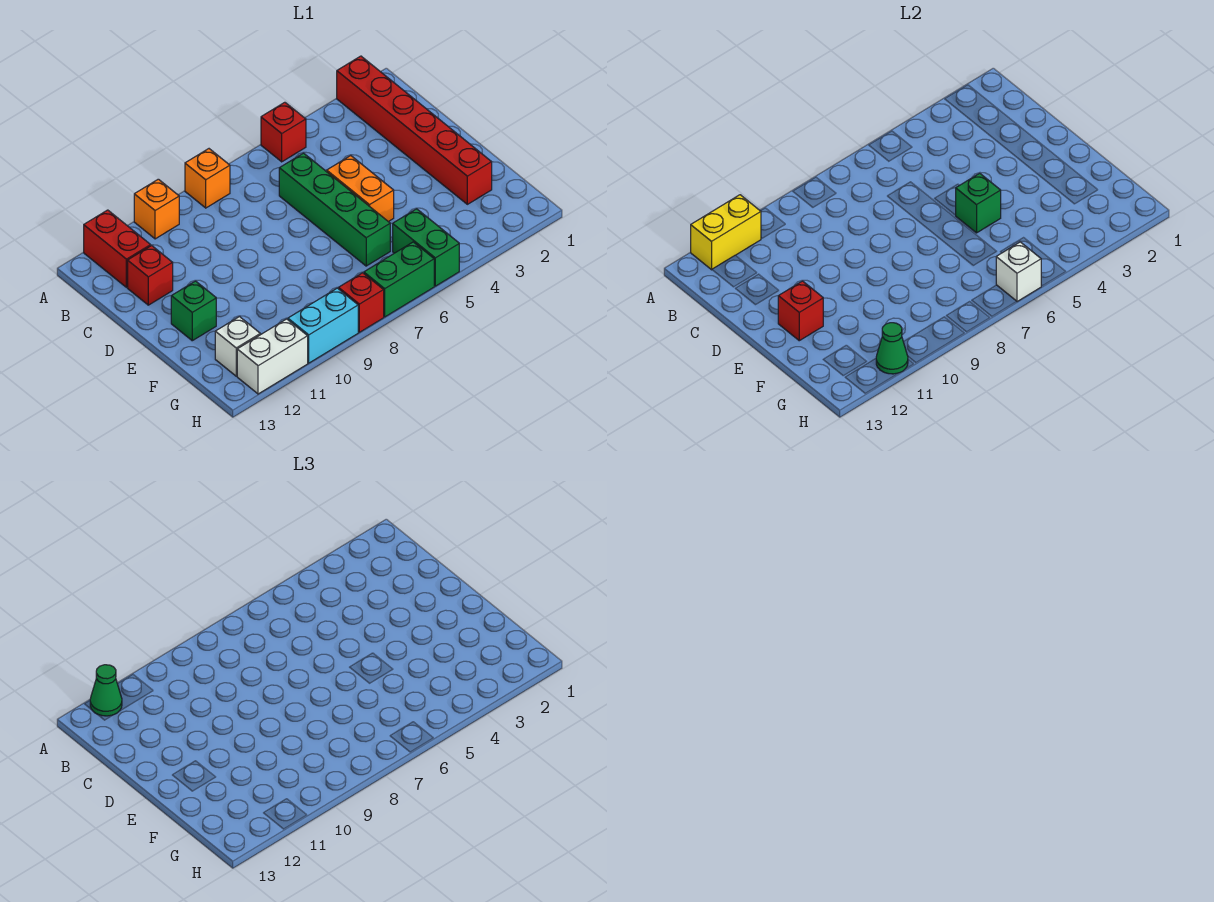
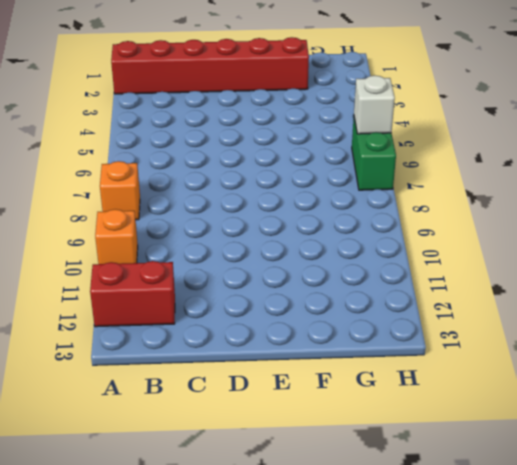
none -> red brick A5 level 1
none -> green brick C6:F6 level 1
none -> red brick C12 level 1

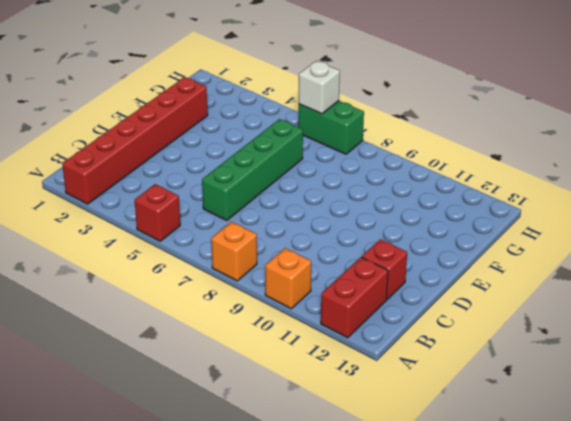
none -> orange brick D5:E5 level 1
none -> green brick E12 level 1
none -> green brick G5:H5 level 1

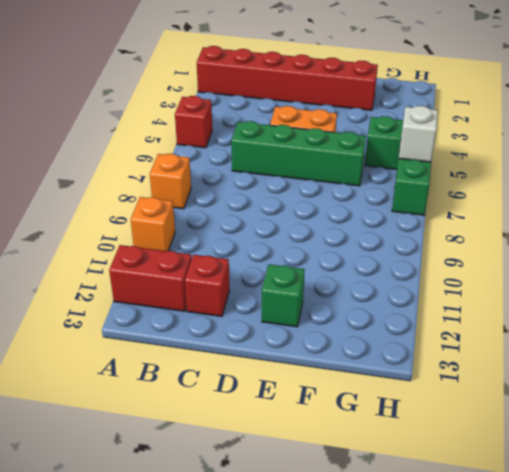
none -> white brick G12 level 1
none -> red brick H8 level 1
none -> cyan brick H9:H10 level 1

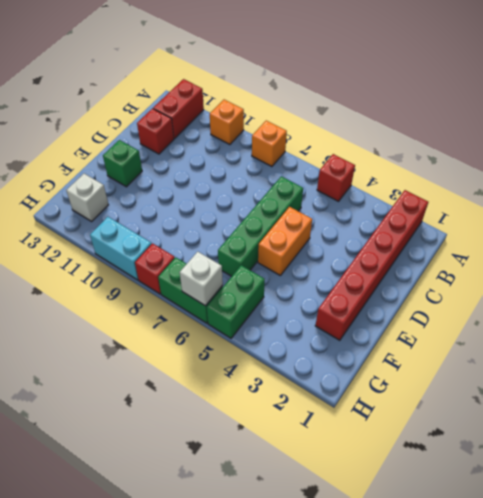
none -> white brick H11:H12 level 1
none -> yellow brick A11:A12 level 2
none -> green brick E5 level 2

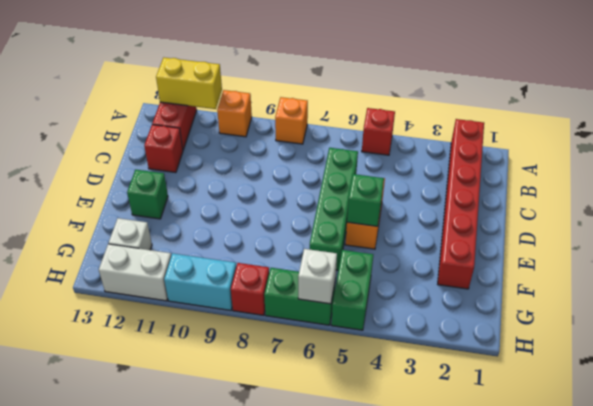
none -> red brick E12 level 2
none -> green cone H11 level 2
none -> green cone A12 level 3

